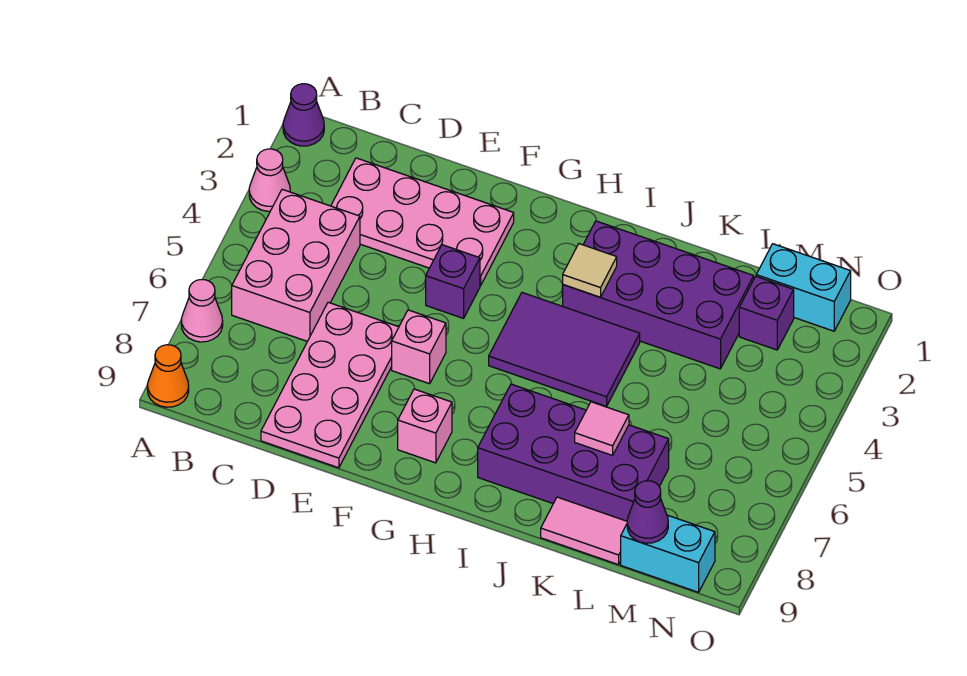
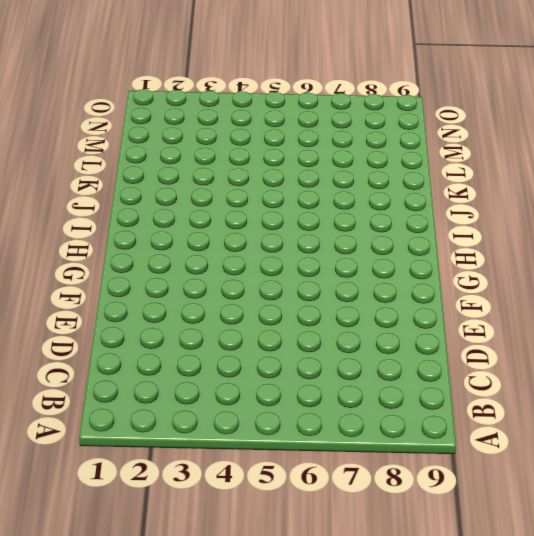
none -> purple cone A1 level 1
none -> pink cone A3 level 1
none -> pink cone A7 level 1

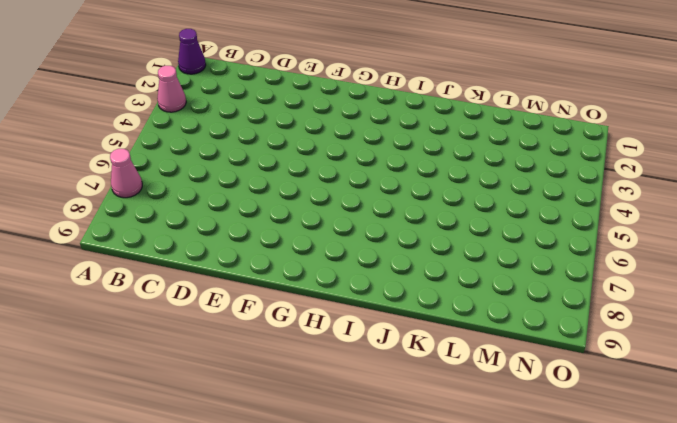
none -> orange cone A9 level 1
none -> pink brick B4:C6 level 1
none -> pink plate C2:F3 level 1

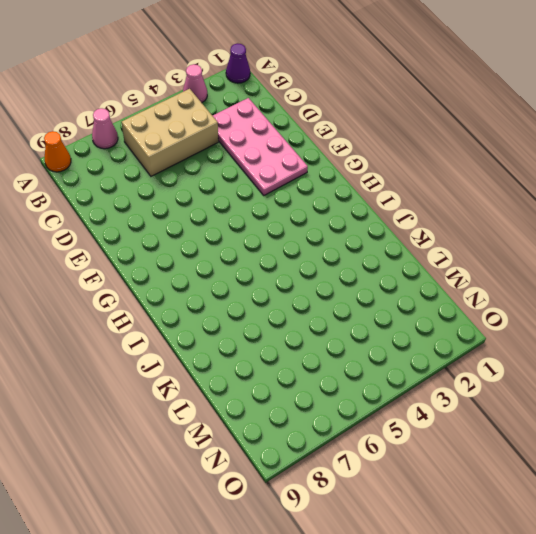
tan brick B4:C6 level 1 -> pink brick B4:C6 level 1
none -> pink plate D6:E9 level 1
none -> purple brick F4 level 1
none -> pink brick F6 level 1

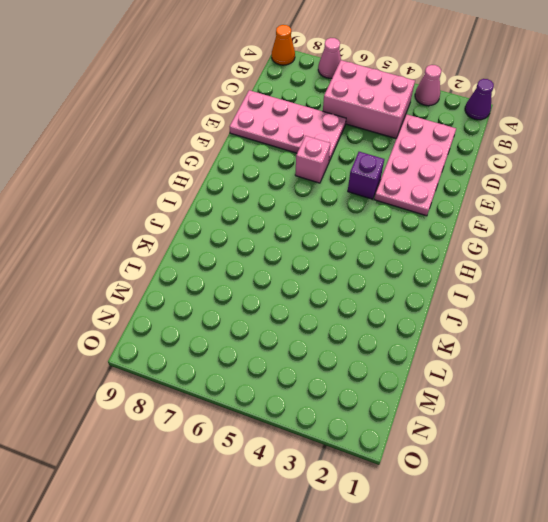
none -> pink brick G8 level 1
none -> purple tile H4:J5 level 1
none -> purple brick I2:L3 level 1

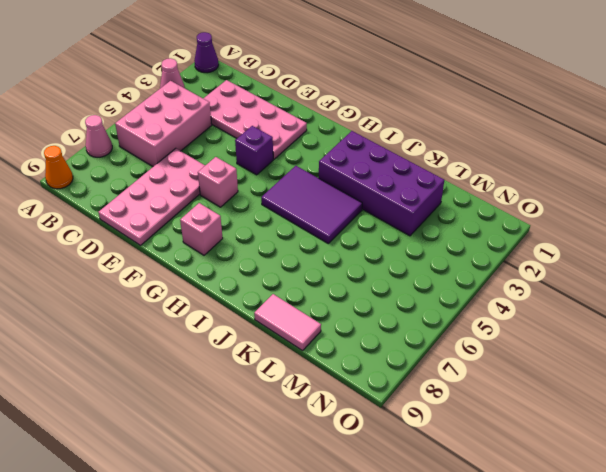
none -> purple brick I7:L8 level 1
none -> cyan brick M1:N1 level 1
none -> purple brick M2 level 1

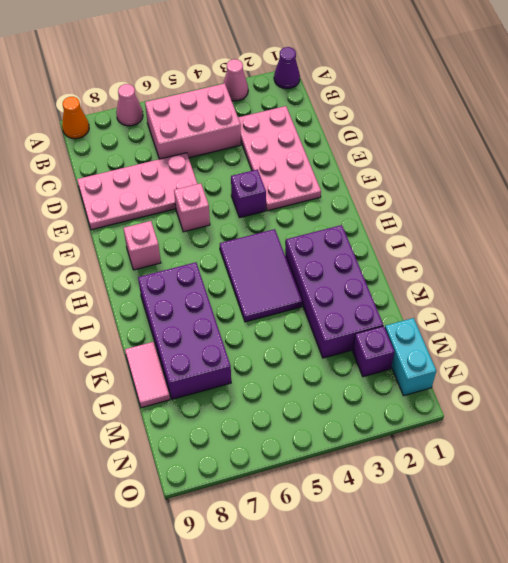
none -> cyan brick M9:N9 level 1
none -> tan tile I3 level 2
none -> pink tile K7 level 2

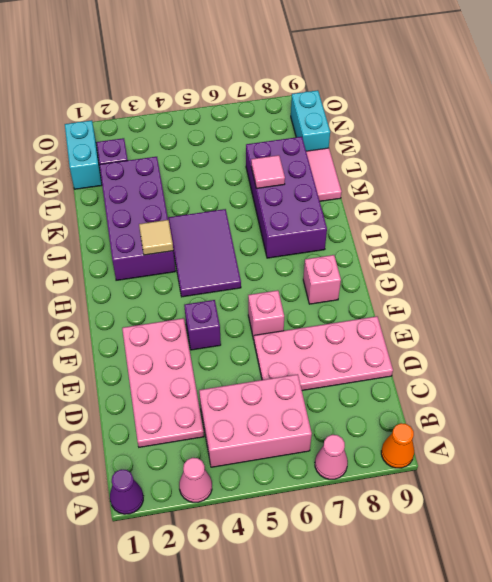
none -> purple cone M9 level 2

